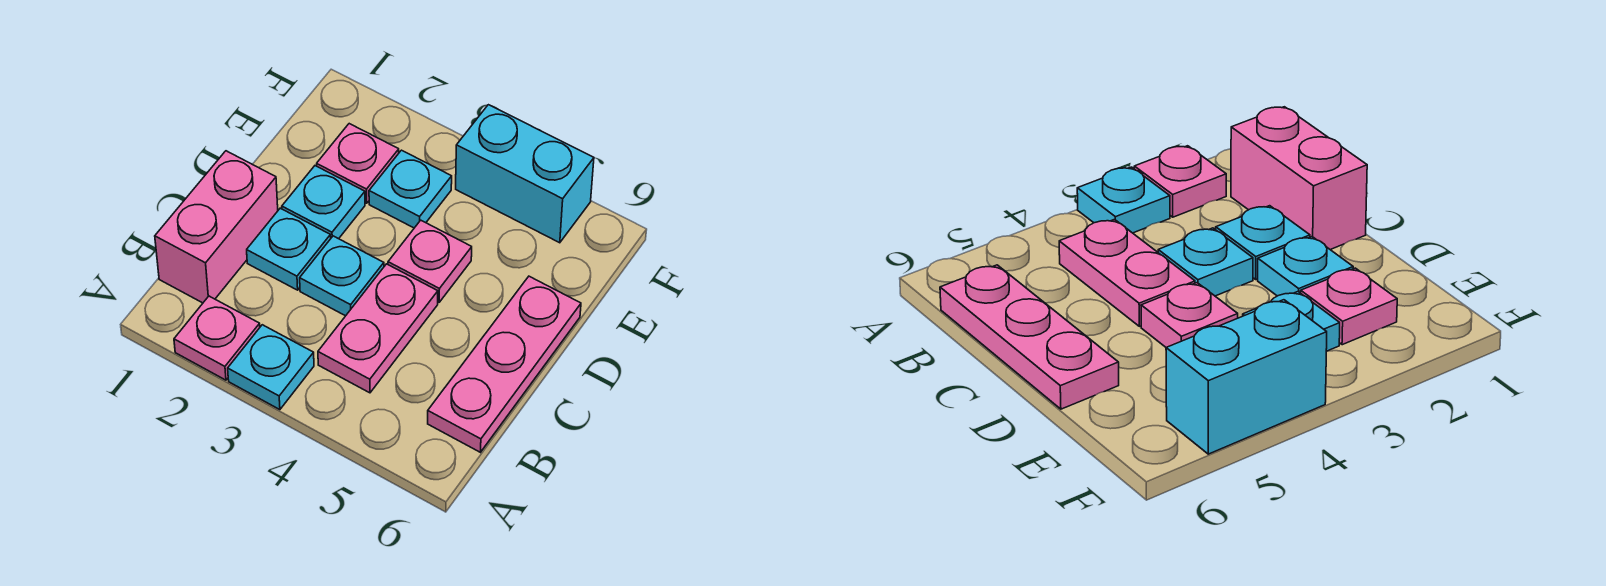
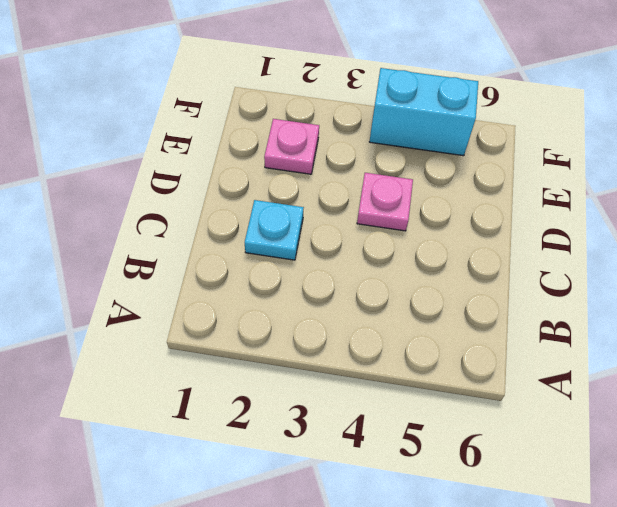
none -> pink plate A2 level 1
none -> cyan plate A3 level 1
none -> pink brick B1:C1 level 1

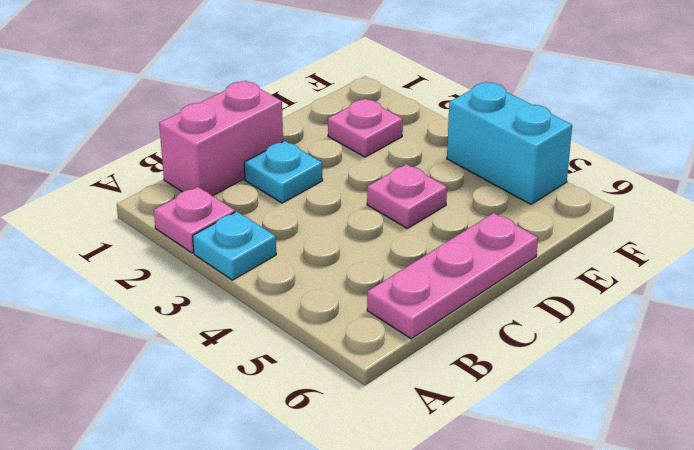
none -> pink plate B4:C4 level 1
none -> cyan plate C3 level 1
none -> cyan plate D2 level 1

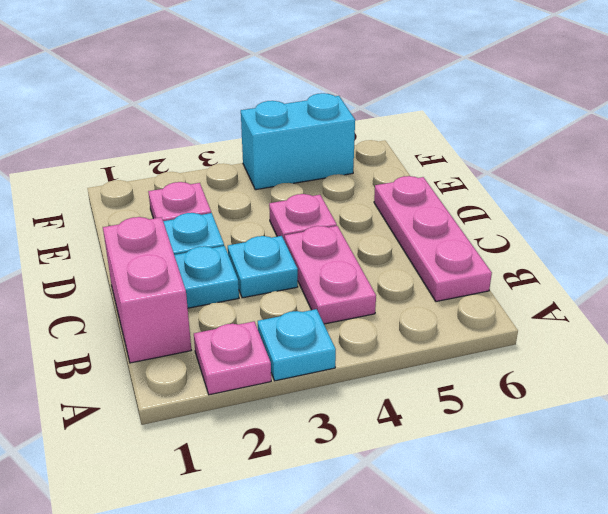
none -> cyan plate E3 level 1

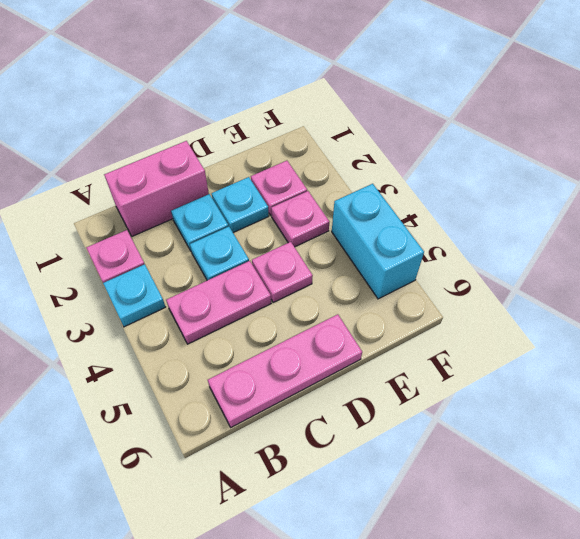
pink plate E3 level 1 -> cyan plate E3 level 1

